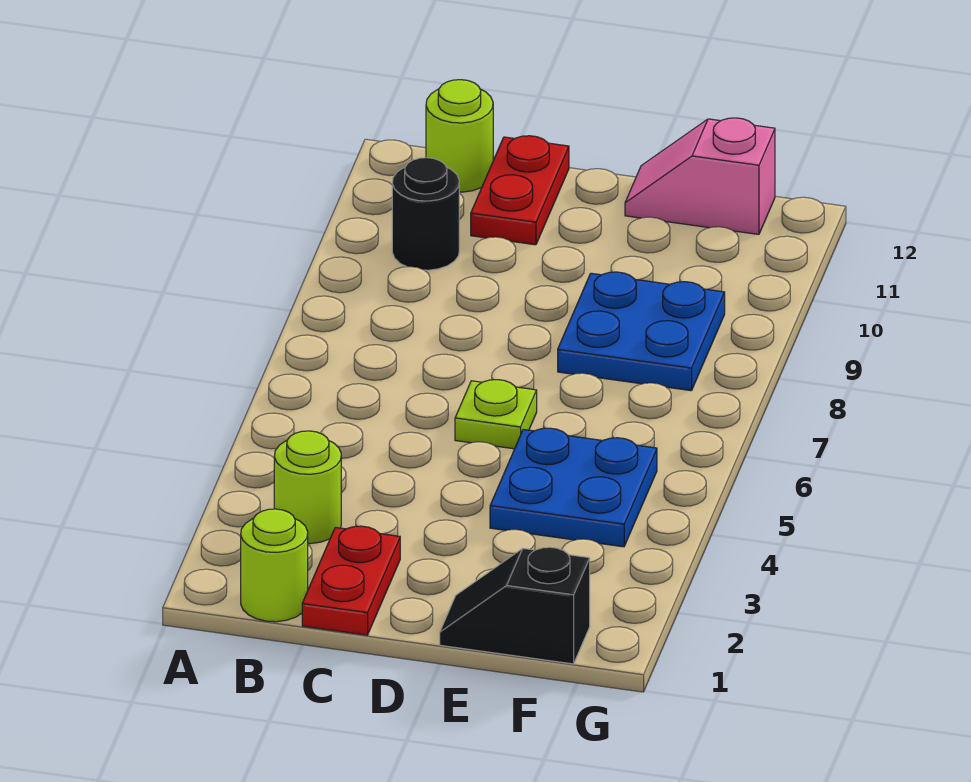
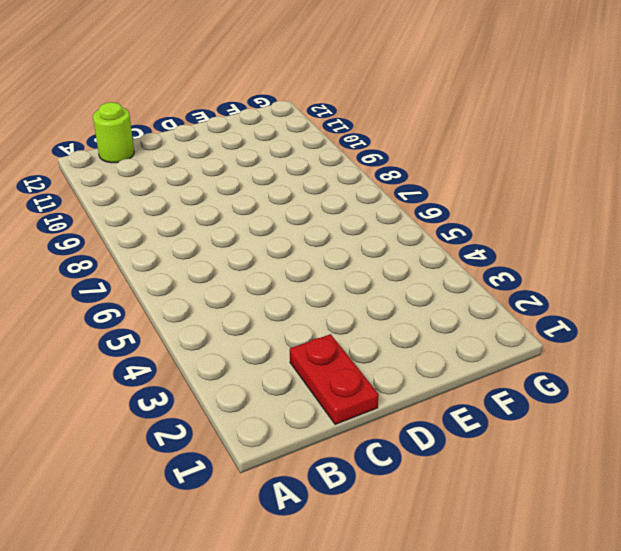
none -> lime round brick B1 level 1
none -> lime round brick B3 level 1

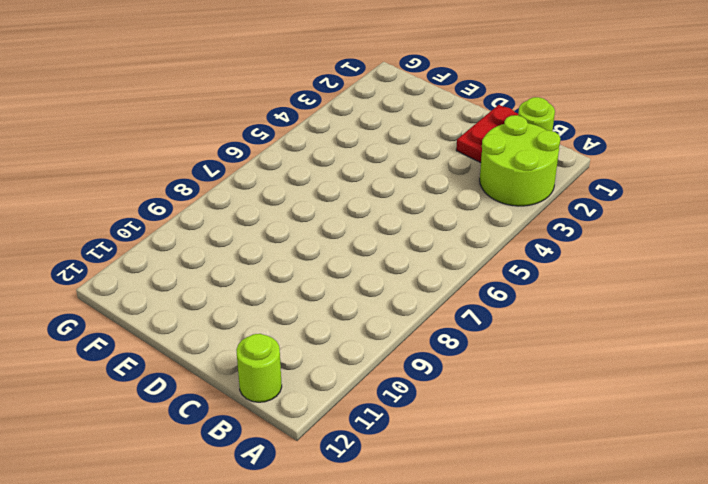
lime round brick A2:B3 level 1 -> lime round brick B3 level 1
none -> black round brick B10 level 1
none -> red plate C11:C12 level 1

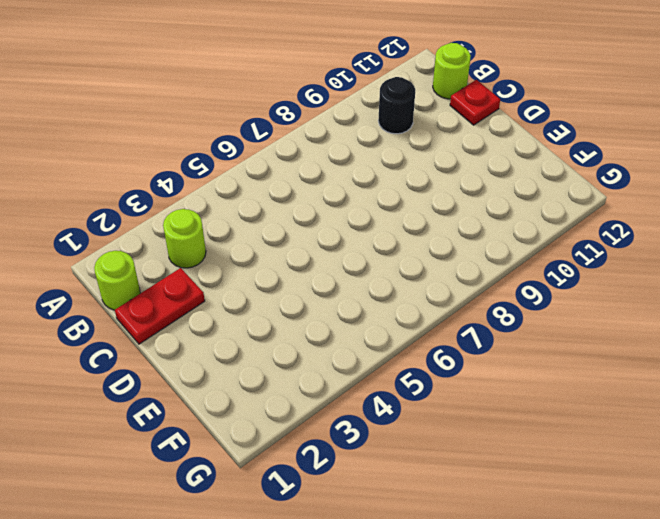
red plate C12 level 1 -> red plate C11:C12 level 1
none -> lime plate D6 level 1
none -> black slope E1:F1 level 1 top F

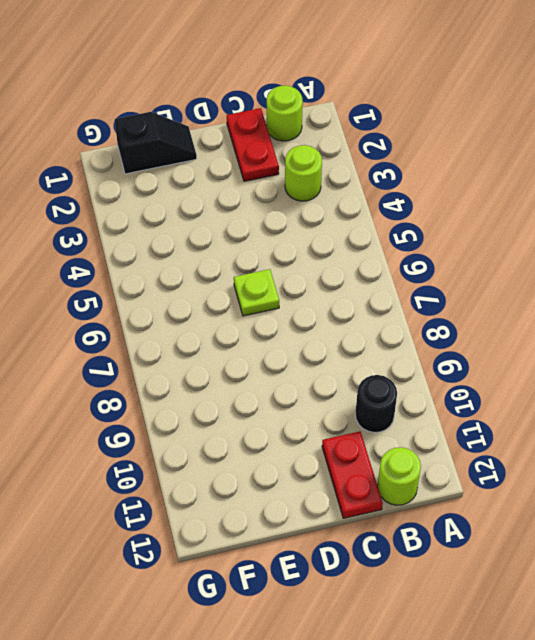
none -> blue plate E4:F5 level 1
none -> blue plate E8:F9 level 1

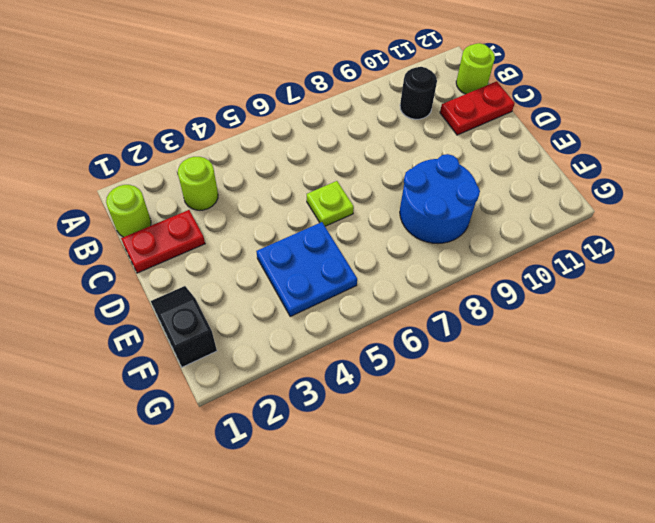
blue round brick E8:F9 level 1 -> blue plate E8:F9 level 1
none -> pink slope E12:F12 level 1 top F

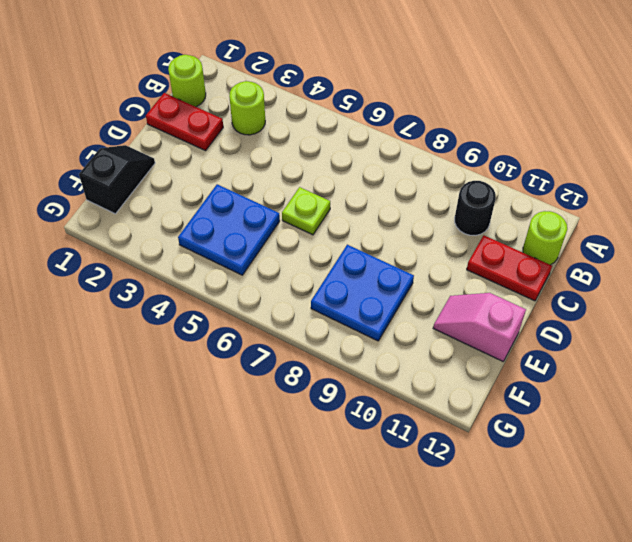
pink slope E11:E12 level 1 top 12 -> pink slope E12:F12 level 1 top F

